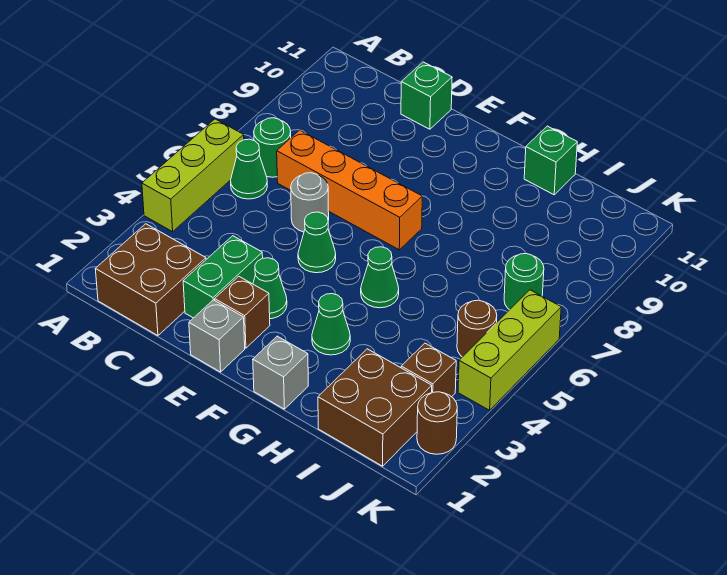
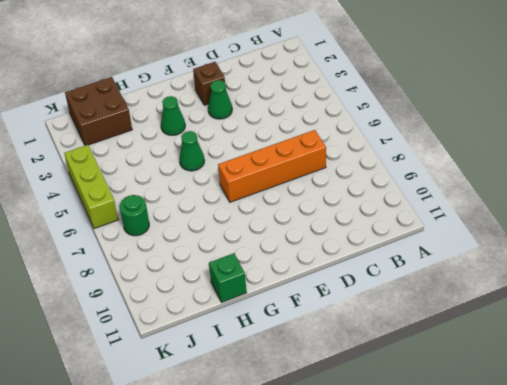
none -> lime brick A4:A6 level 1
none -> brown brick B1:C2 level 1
none -> green cone B6 level 1

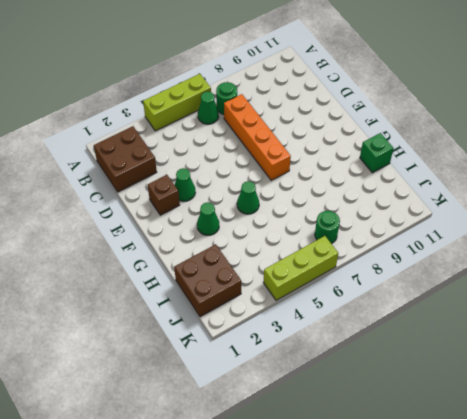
none -> green brick D2:D3 level 1
none -> grey round brick D6 level 1
none -> green brick D11 level 1

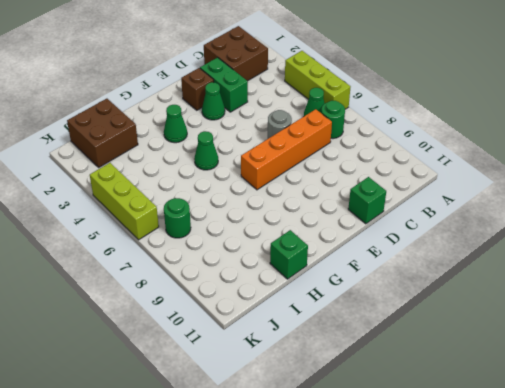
none -> grey brick E1 level 1
none -> green cone E5 level 1
none -> grey brick G1 level 1

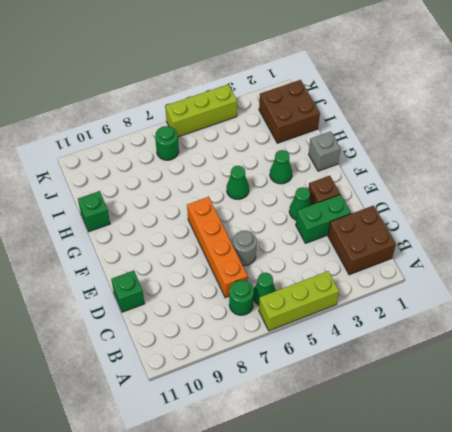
none -> grey brick E1 level 1
none -> green cone E5 level 1
none -> brown brick J3 level 1

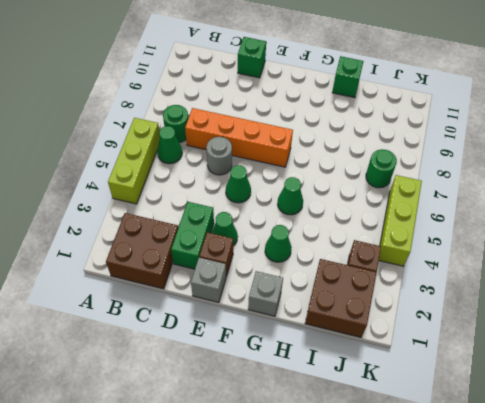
none -> brown round brick J5 level 1
none -> brown round brick K2 level 1

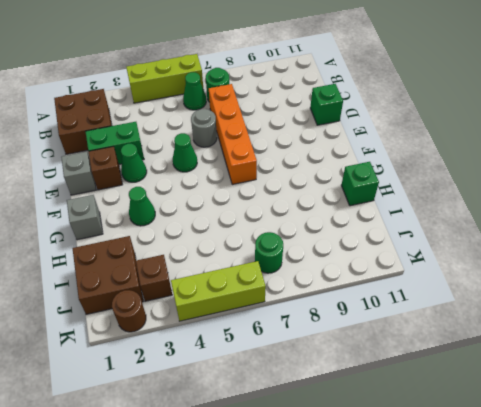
none -> green cone G5 level 1
none -> brown round brick J5 level 1

